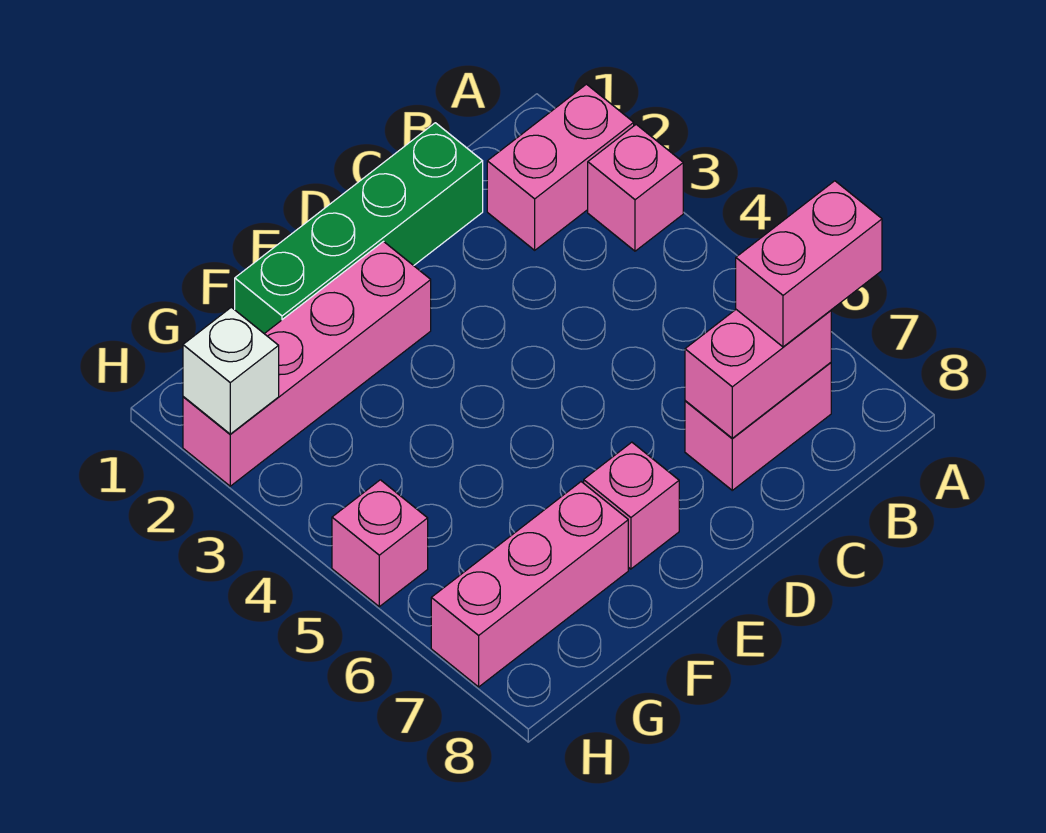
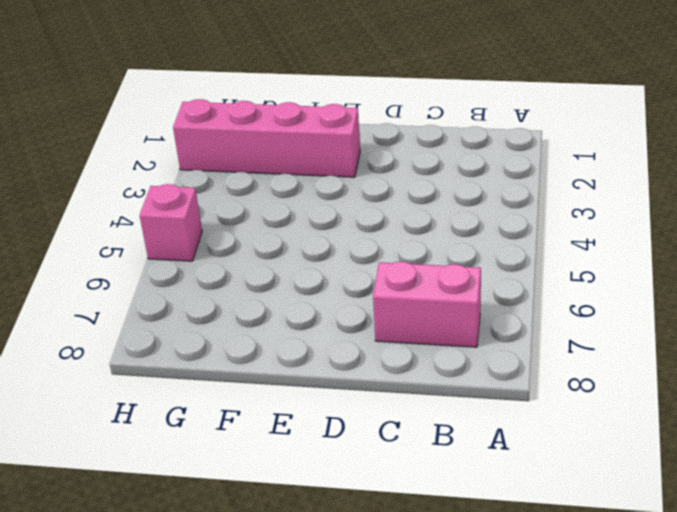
none -> pink brick A2:B2 level 1
none -> pink brick A3 level 1

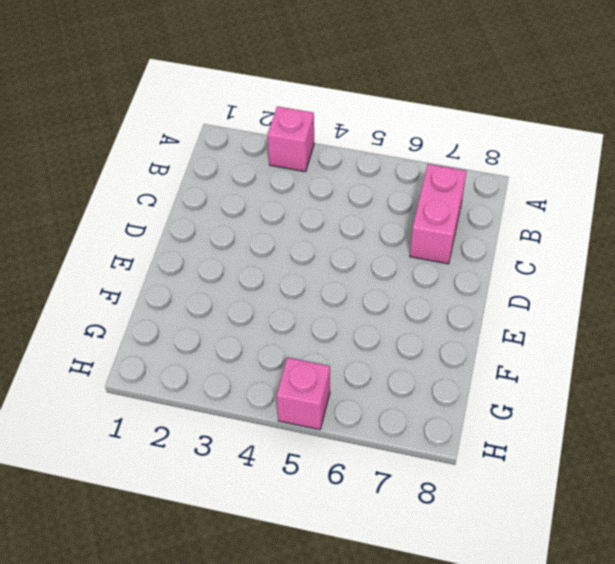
none -> pink brick A2:B2 level 1
none -> green brick C1:F1 level 1

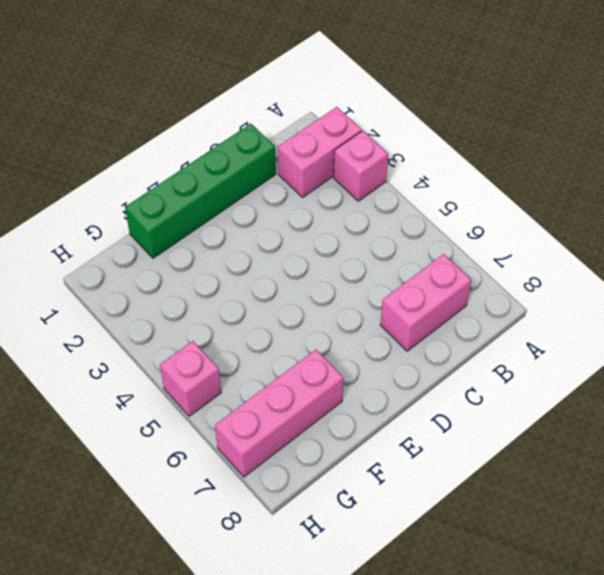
none -> pink brick E2:H2 level 1
none -> pink brick E7 level 1

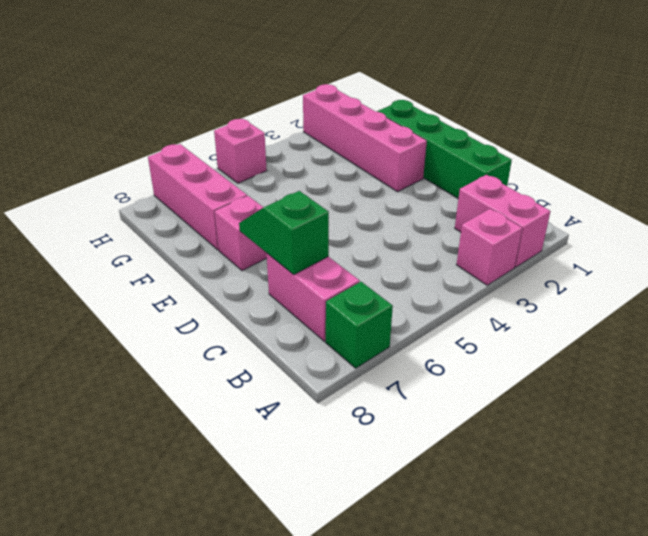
green brick A7 level 1 -> none
green slope C7:D7 level 2 top C -> pink brick B7:C7 level 2
none -> white brick H2 level 2
none -> pink brick A7:B7 level 3

